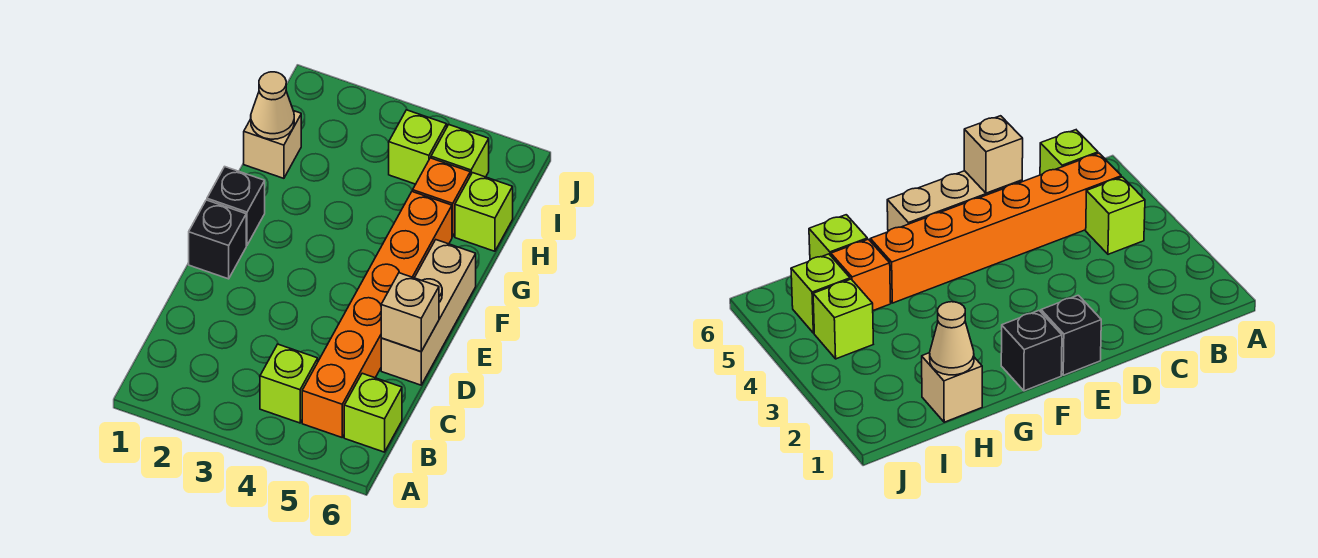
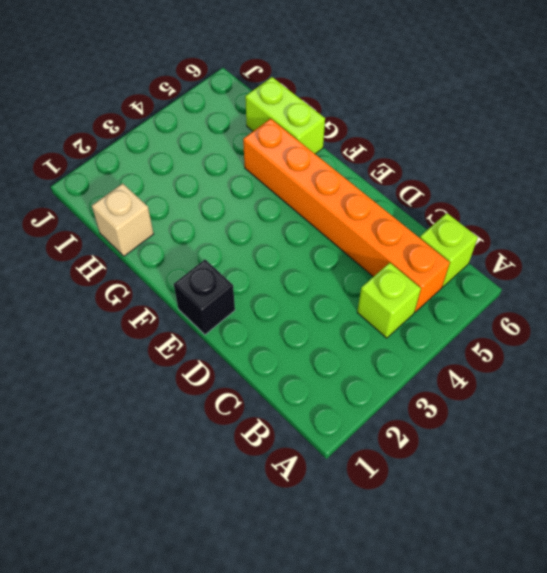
lime brick G6:H6 level 1 -> lime brick H6 level 1
none -> tan brick D6:F6 level 1
none -> black brick F1 level 1
none -> orange brick H5 level 1

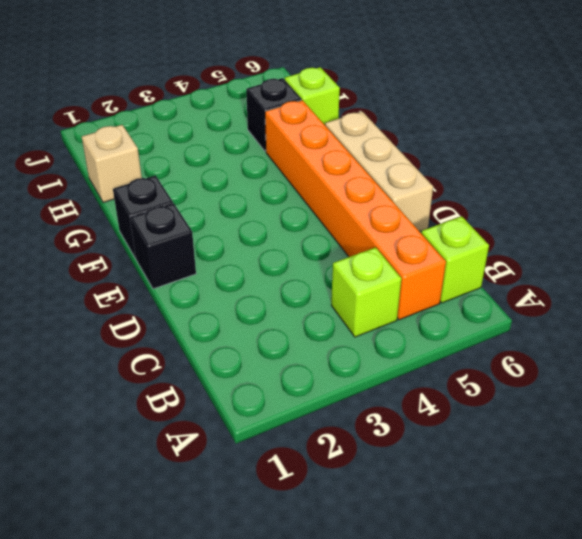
black brick H5 level 1 -> orange brick H5 level 1
none -> lime brick I4 level 1
none -> lime brick I5 level 1
none -> tan brick D6 level 2

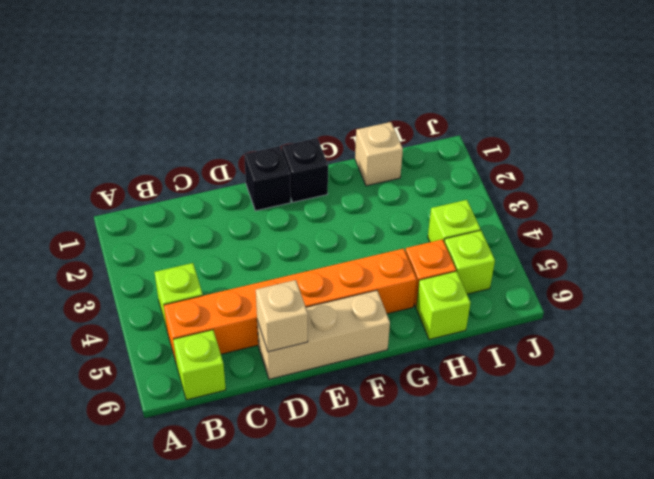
none -> tan cone H1 level 2

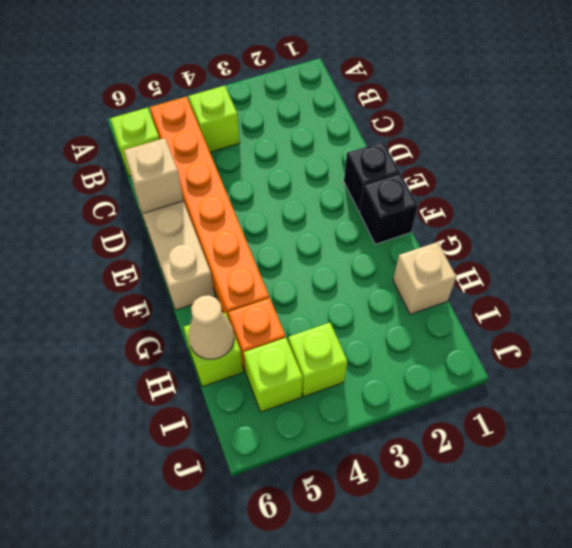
tan cone H6 level 2 -> tan cone H1 level 2

